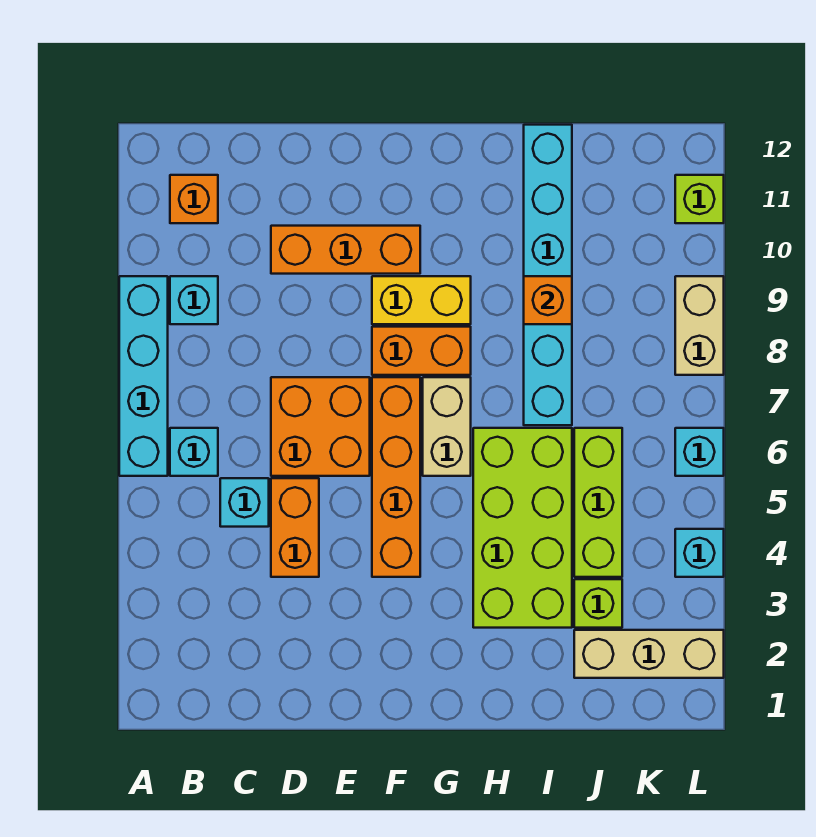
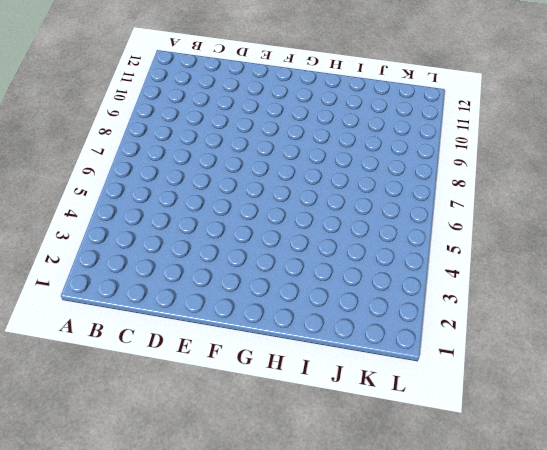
none -> cyan brick A6:A9 level 1
none -> cyan brick B6 level 1
none -> cyan brick B9 level 1

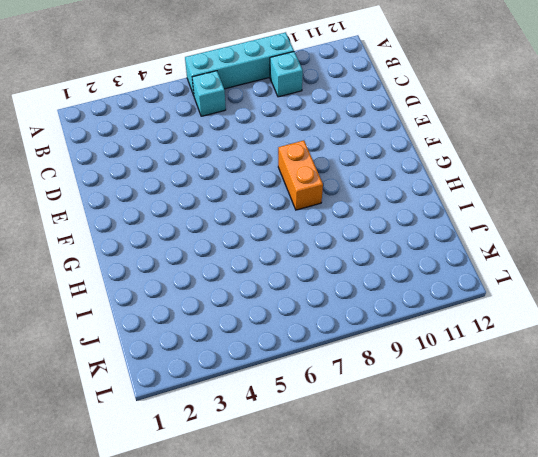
none -> orange brick B11 level 1
none -> cyan brick C5 level 1
none -> orange brick D4:D5 level 1

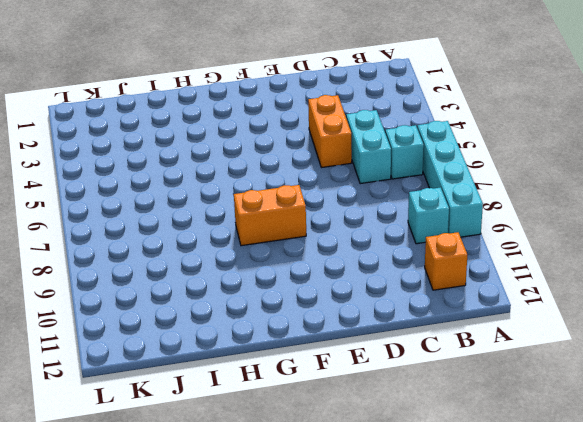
cyan brick C5:C6 level 1 -> cyan brick C5 level 1
none -> orange brick D6:E7 level 1
none -> orange brick D10:F10 level 1
none -> orange brick F4:F7 level 1

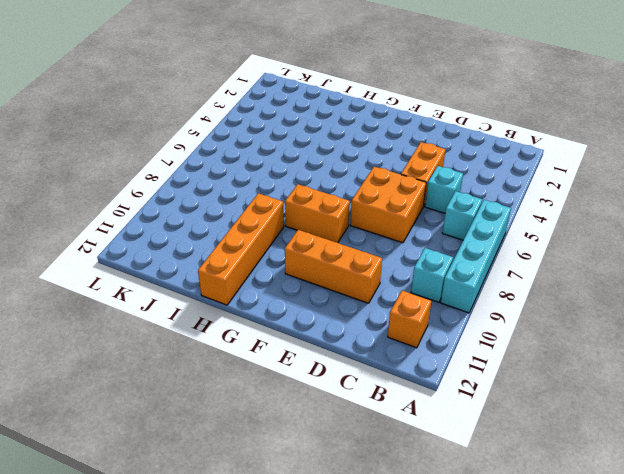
orange brick H9:H12 level 1 -> orange brick F4:F7 level 1
none -> yellow brick F9:G9 level 1
none -> tan brick G6:G7 level 1
none -> lime brick H3:I6 level 1

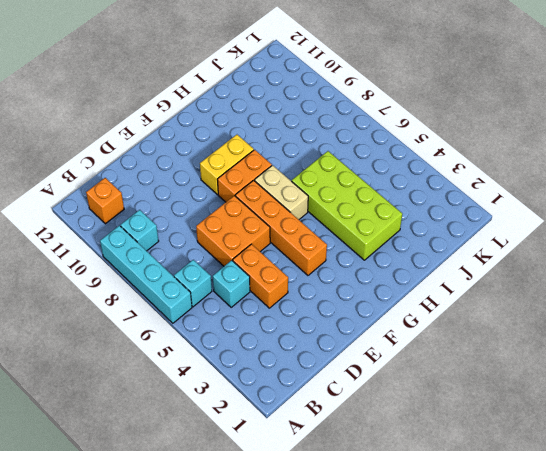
none -> orange brick D10:F10 level 1
none -> cyan brick I7:I12 level 1
none -> tan brick J2:L2 level 1

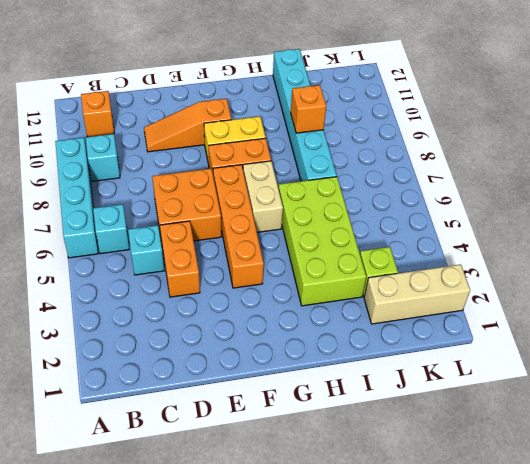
orange slope D10:F10 level 1 top F -> orange brick D10:F10 level 1
none -> lime brick J4:J6 level 1
none -> cyan brick L4 level 1
none -> cyan brick L6 level 1

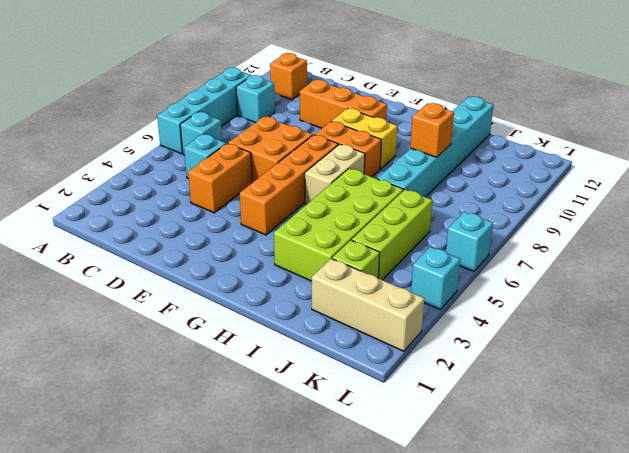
none -> tan brick L8:L9 level 1
none -> lime brick L11 level 1

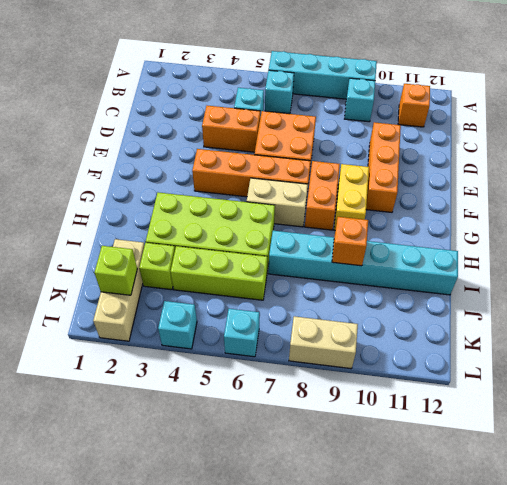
lime brick K2 level 2 -> lime brick L11 level 1

